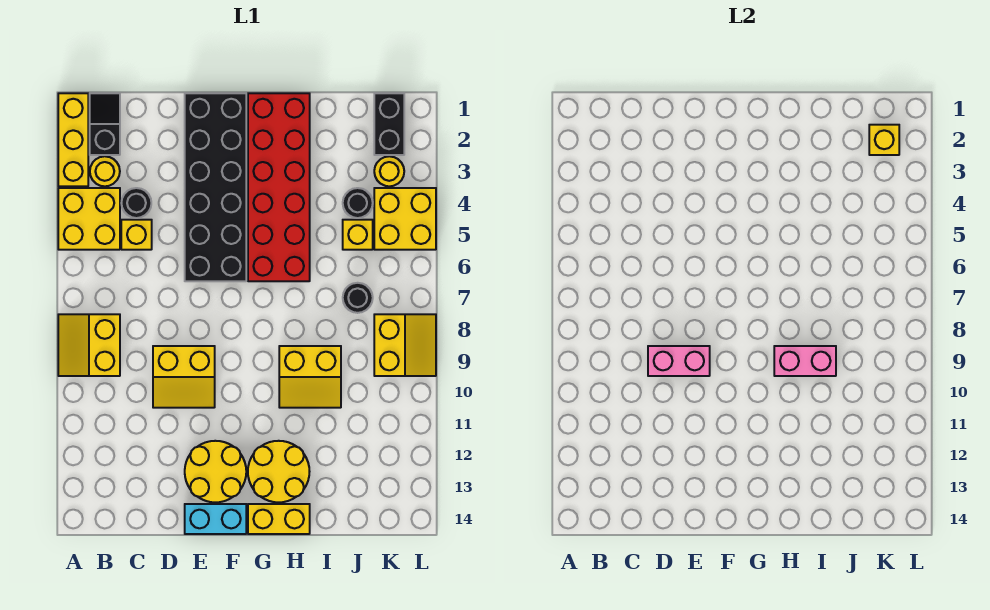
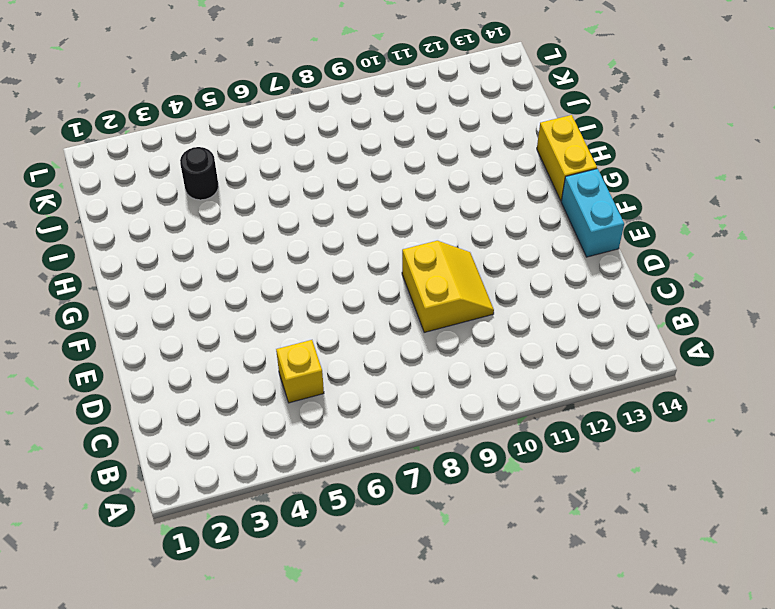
none -> yellow brick A1:A3 level 1
none -> yellow brick A4:B5 level 1
none -> yellow slope A8:B9 level 1 top B

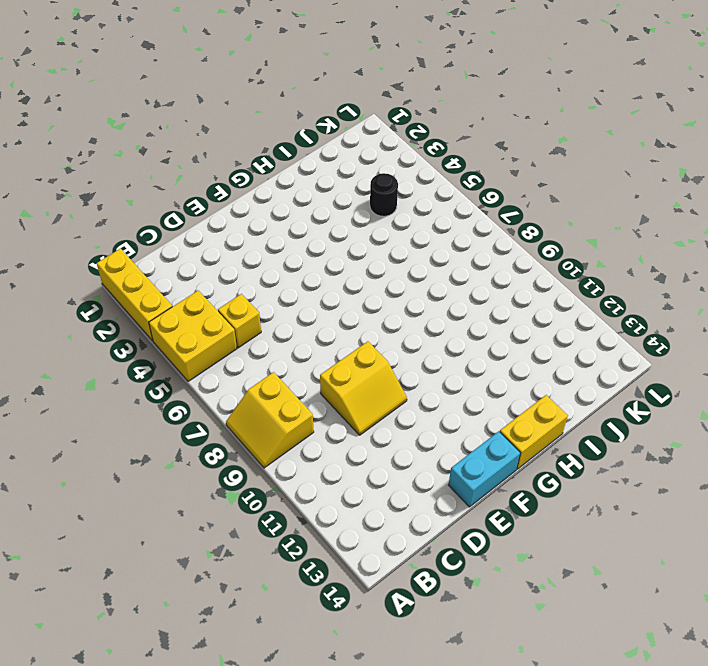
none -> black slope B1:B2 level 1 top 2
none -> yellow round brick B3 level 1
none -> black round brick C4 level 1

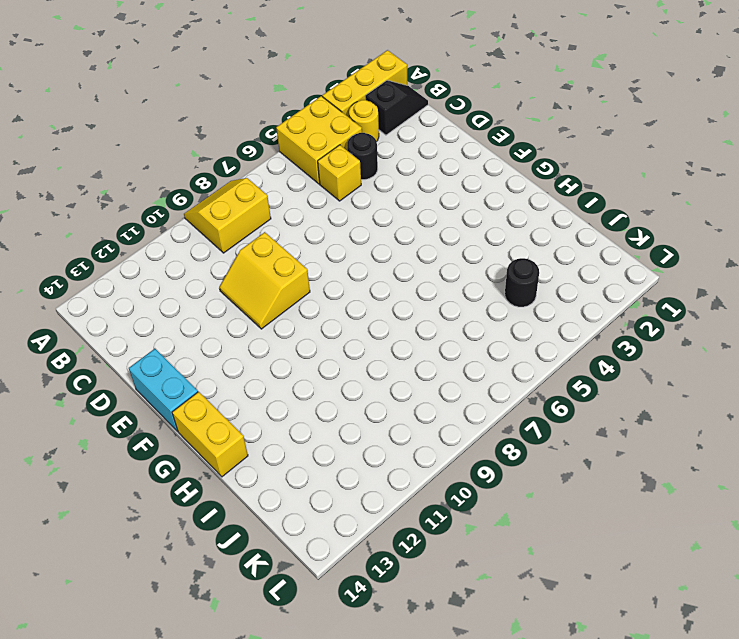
none -> black brick E1:F6 level 1
none -> yellow round brick E12:F13 level 1
none -> red brick G1:H6 level 1

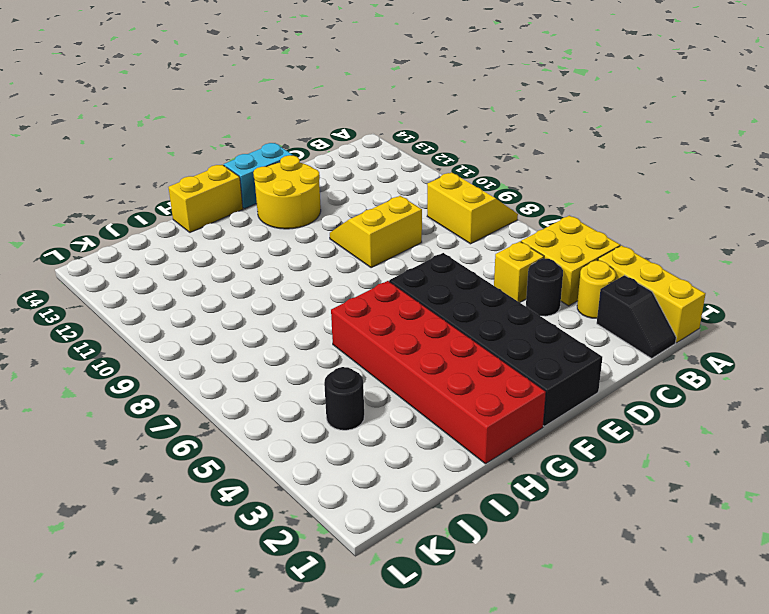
none -> yellow round brick G12:H13 level 1
none -> yellow slope H9:I10 level 1 top 9
none -> yellow brick J5 level 1

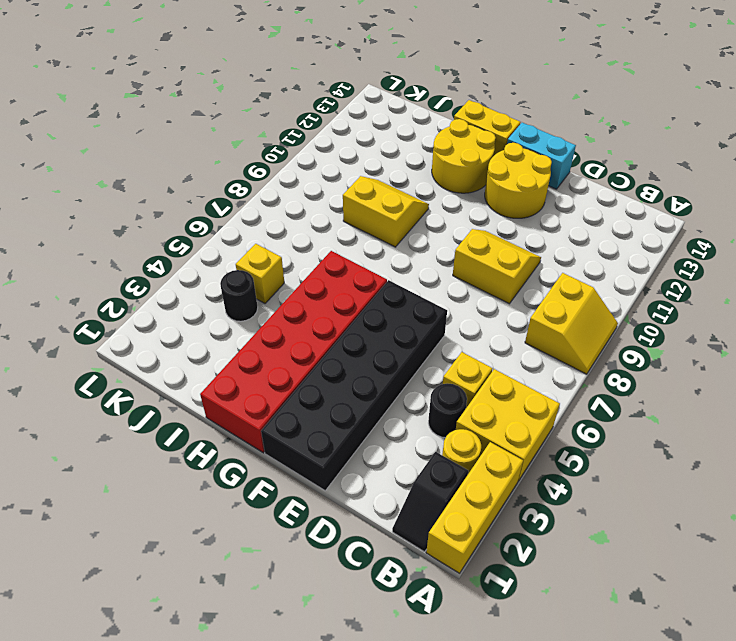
none -> black round brick J7 level 1
none -> black brick K1:K2 level 1
none -> yellow round brick K3 level 1

